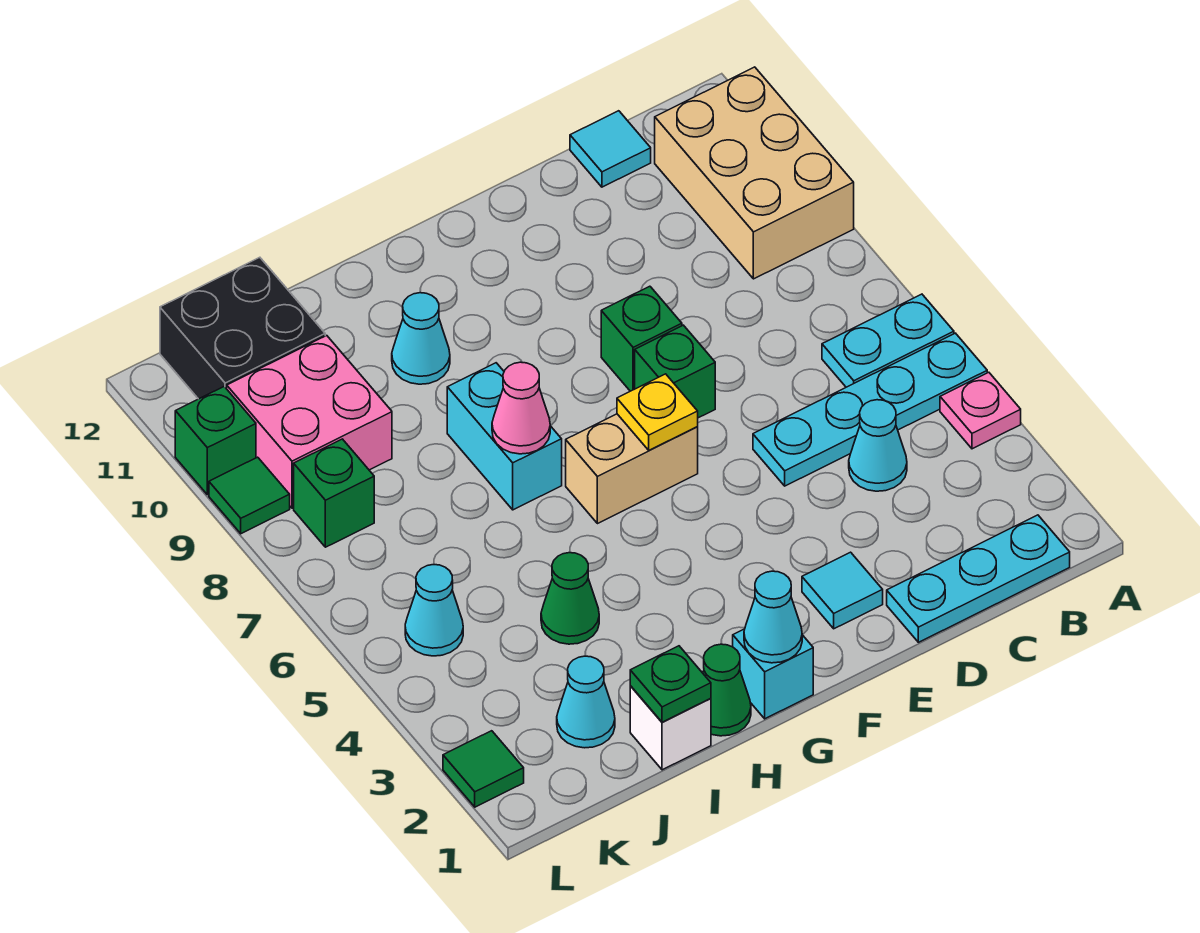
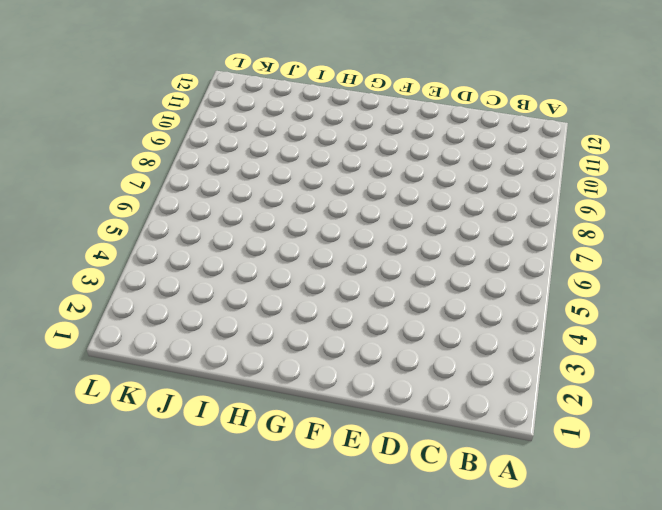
none -> pink plate A4 level 1
none -> cyan plate A5:D5 level 1
none -> cyan plate A6:B6 level 1

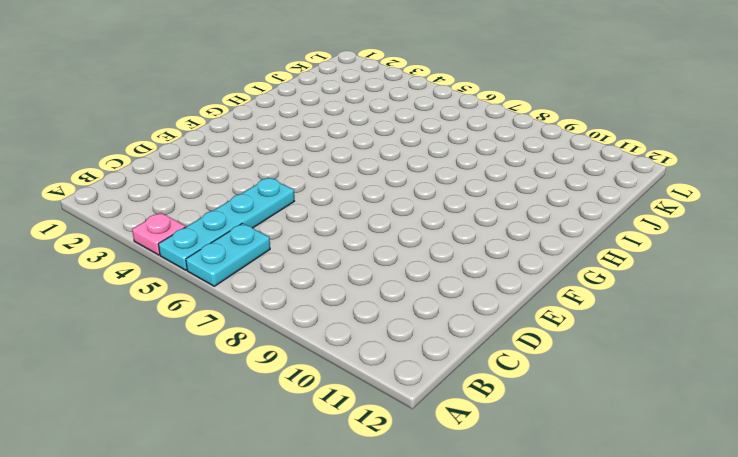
none -> tan brick A9:B11 level 1
none -> cyan plate B1:D1 level 1
none -> cyan cone C4 level 1

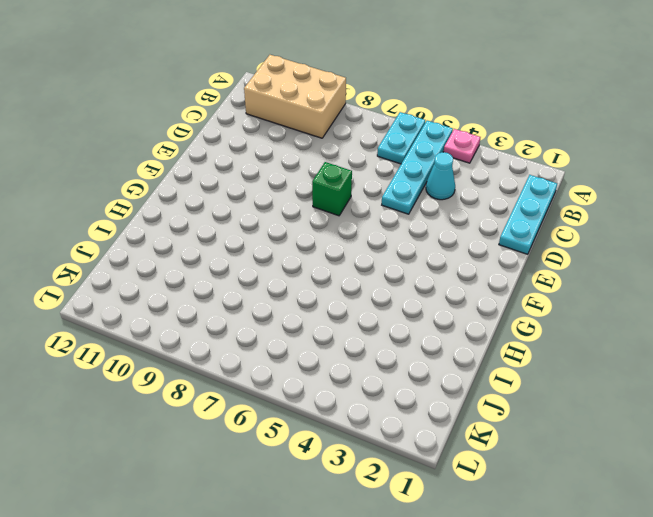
none -> cyan tile C12 level 1
none -> cyan tile E2 level 1
none -> green brick E8 level 1

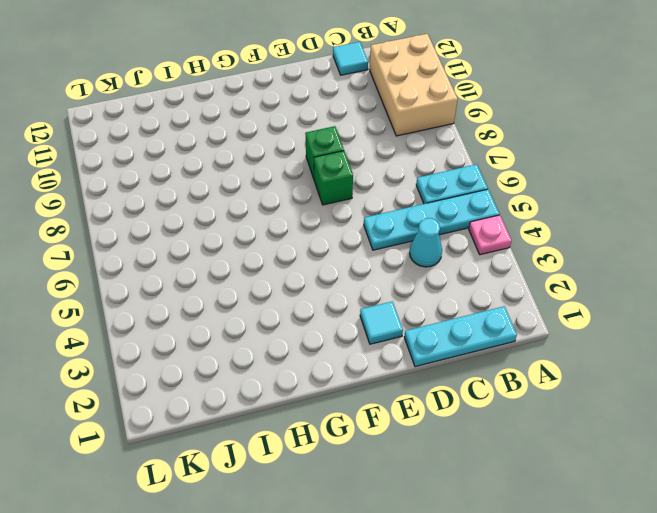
none -> tan brick F6:G6 level 1
none -> cyan brick G1 level 1
none -> green cone H1 level 1

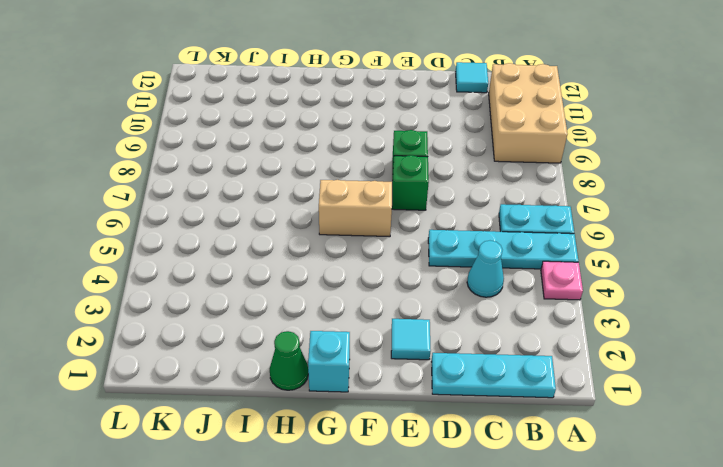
none -> cyan brick H7:H8 level 1
none -> cyan cone H10 level 1
none -> white brick I1 level 1

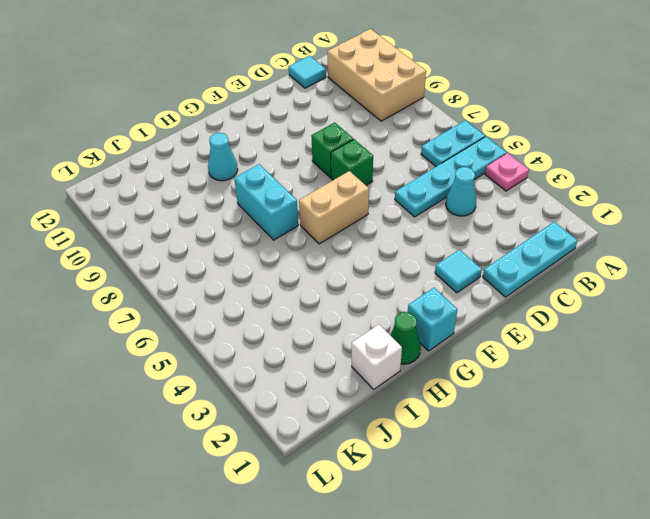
none -> green cone I4 level 1
none -> cyan cone J2 level 1
none -> pink brick J9:K10 level 1

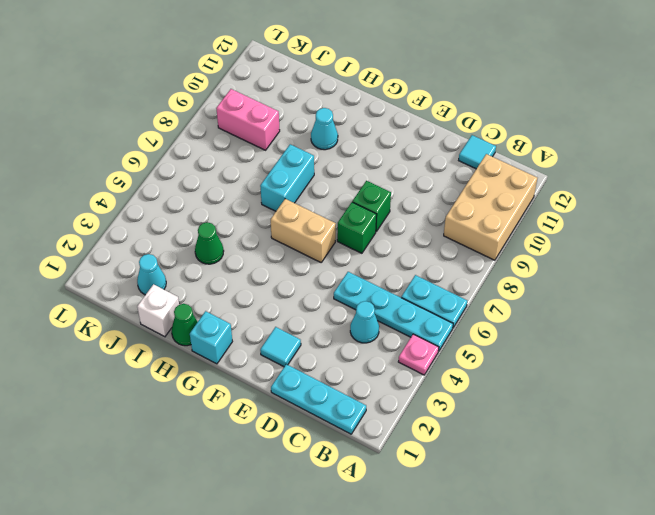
pink brick J9:K9 level 1 -> pink brick J9:K10 level 1
none -> black brick J11:K12 level 1
none -> cyan cone K5 level 1
none -> green brick K8 level 1

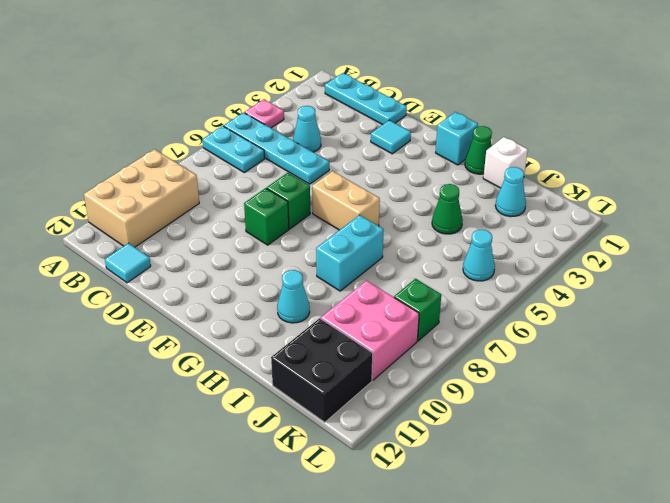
none -> green tile L2 level 1
none -> green tile L9 level 1
none -> green brick L10 level 1

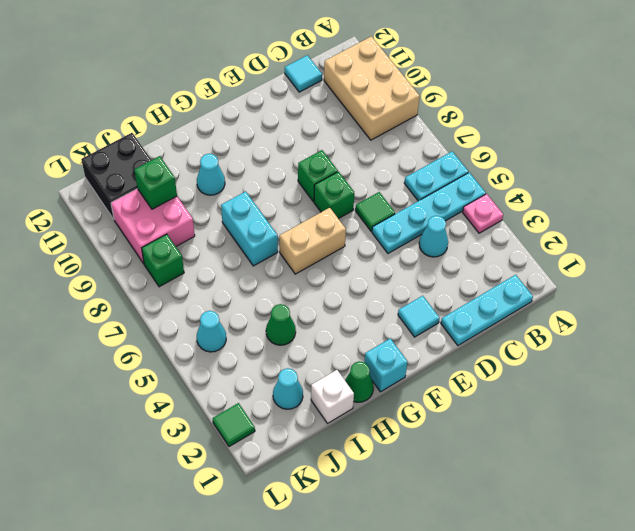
green tile D6 level 1 -> green tile L9 level 1
green brick J10 level 2 -> green brick L10 level 1
none -> yellow plate F6 level 2
none -> cyan cone G1 level 2
none -> pink cone H7 level 2

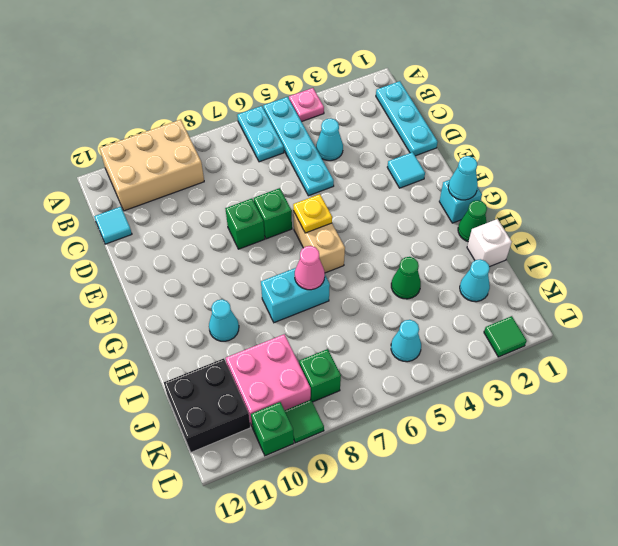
none -> green plate I1 level 2

